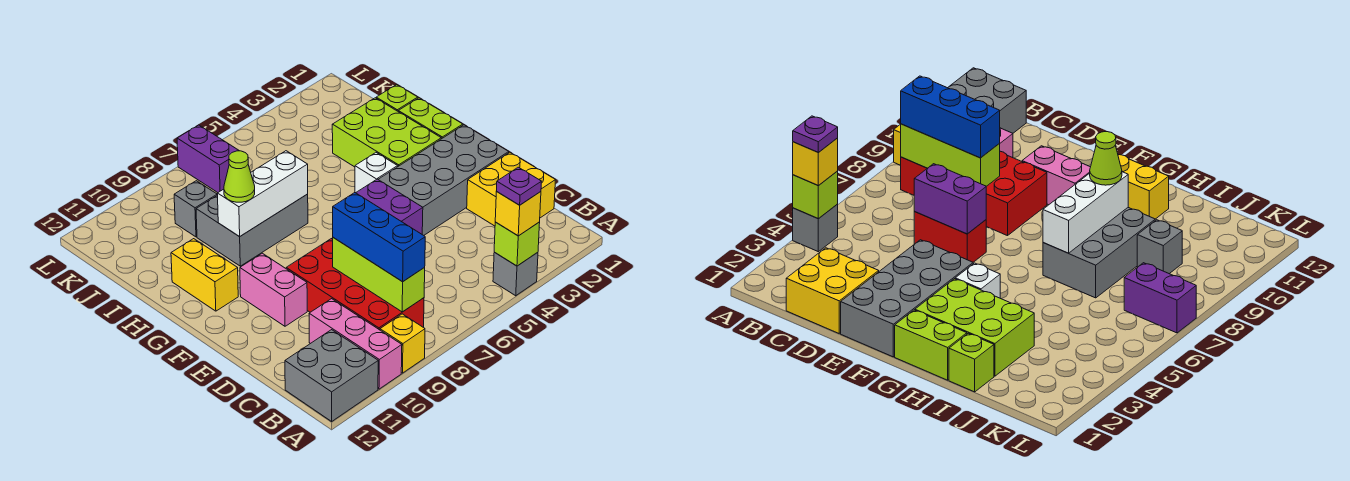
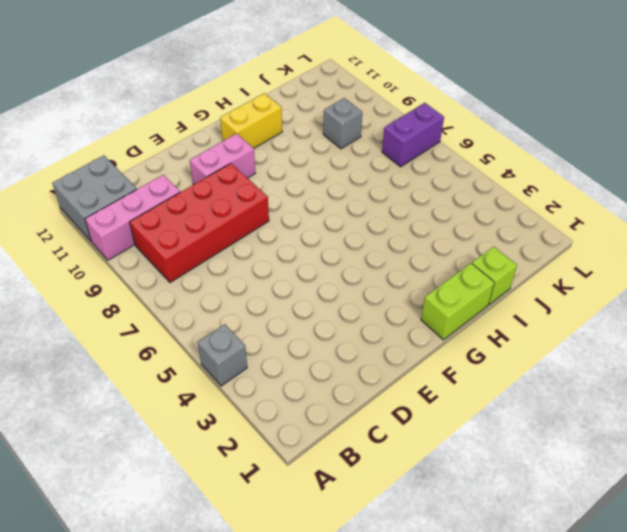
none -> yellow brick A9 level 1
none -> yellow brick C1:D2 level 1
none -> red brick D6:E6 level 1

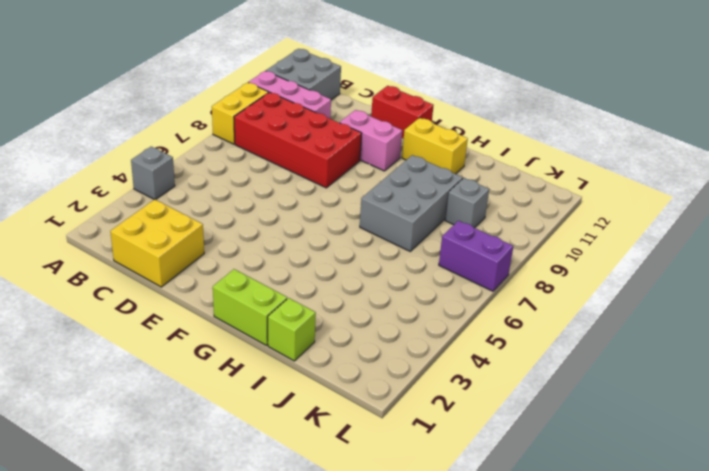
yellow brick A8:A9 level 1 -> yellow brick A9 level 1
red brick E12:F12 level 1 -> red brick D6:E6 level 1
none -> grey brick E1:F4 level 1
none -> lime brick G2:I3 level 1
none -> white brick G4 level 1

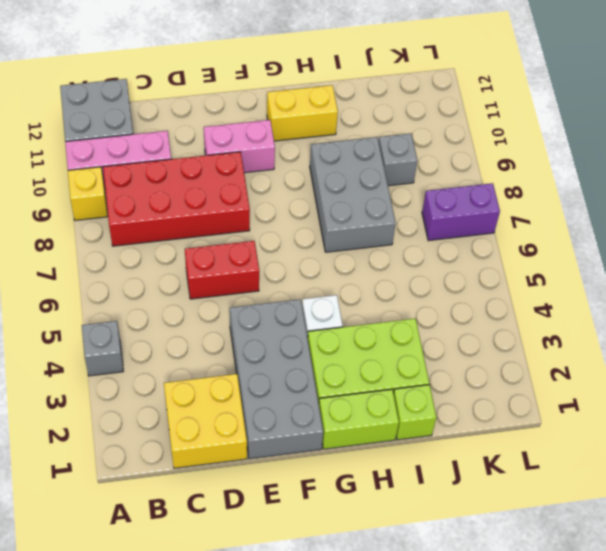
none -> lime brick A4 level 2
none -> lime brick B8:D8 level 2
none -> purple brick D6:E6 level 2

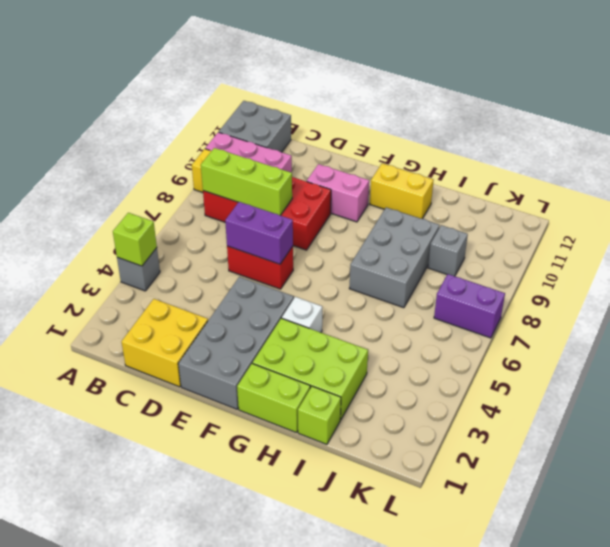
none -> white brick H7:H9 level 2
none -> yellow brick A4 level 3
none -> blue brick B8:D8 level 3

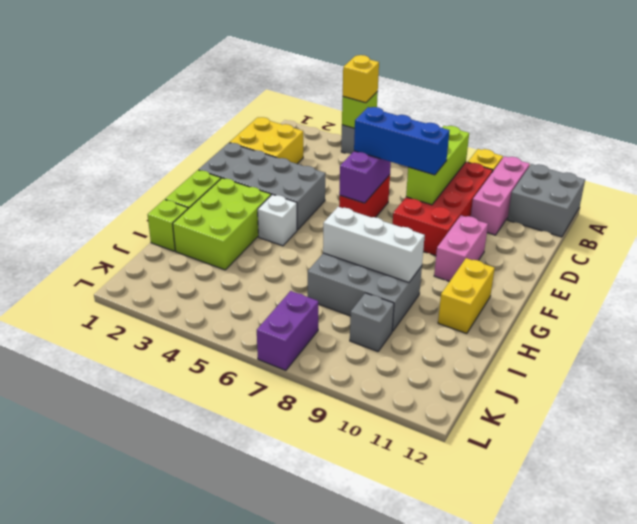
blue brick D6:D8 level 3 -> blue brick B8:D8 level 3
none -> lime cone H9 level 3
none -> purple plate A4 level 4

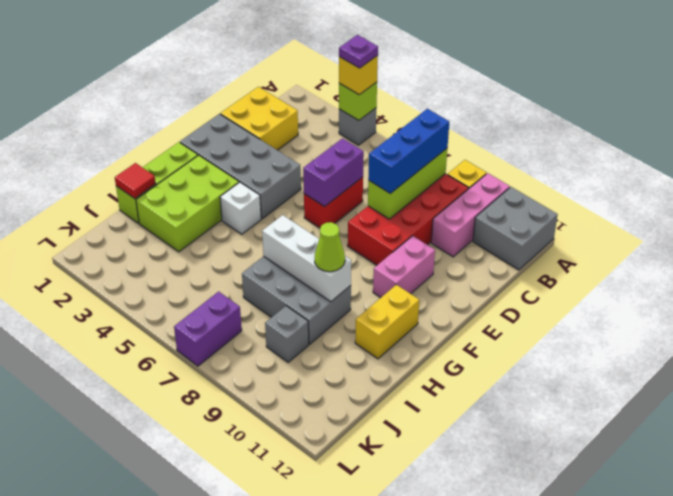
red tile I1 level 2 -> none

